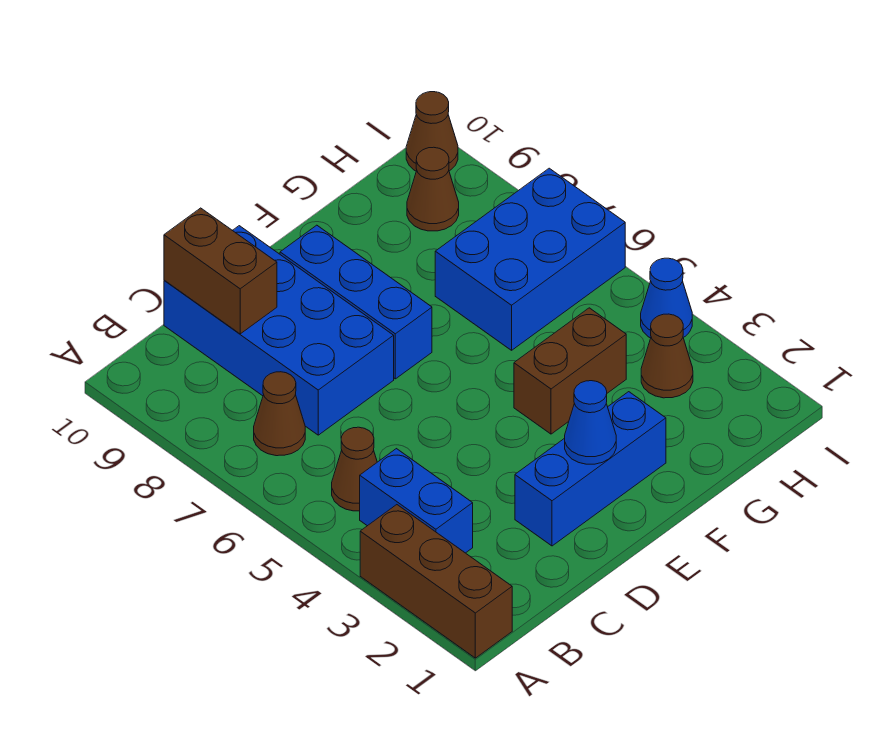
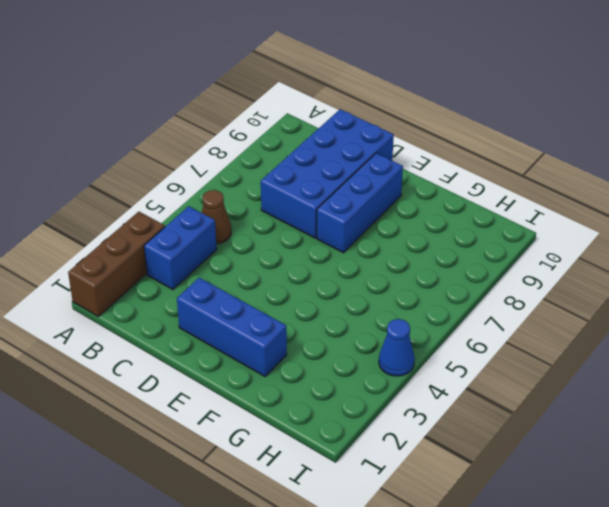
none -> brown cone B7 level 1
none -> brown brick F4:G4 level 1
none -> blue brick G6:I7 level 1

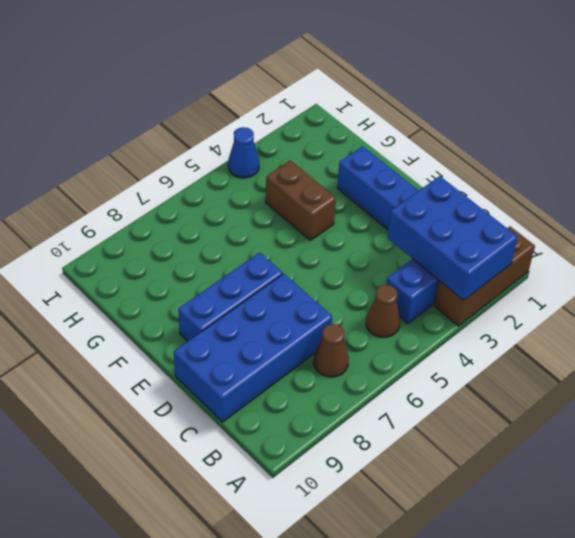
blue brick A2:C3 level 2 -> blue brick G6:I7 level 1
none -> brown cone H3 level 1
none -> brown cone H9 level 1
none -> brown cone I10 level 1

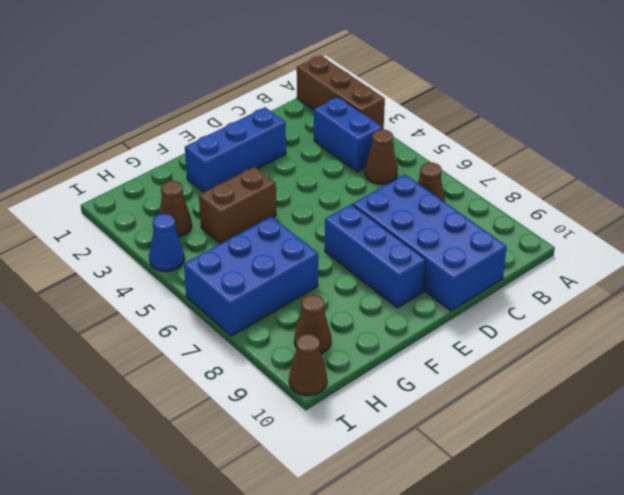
none -> brown brick C9:C10 level 2
none -> blue cone E2 level 2

